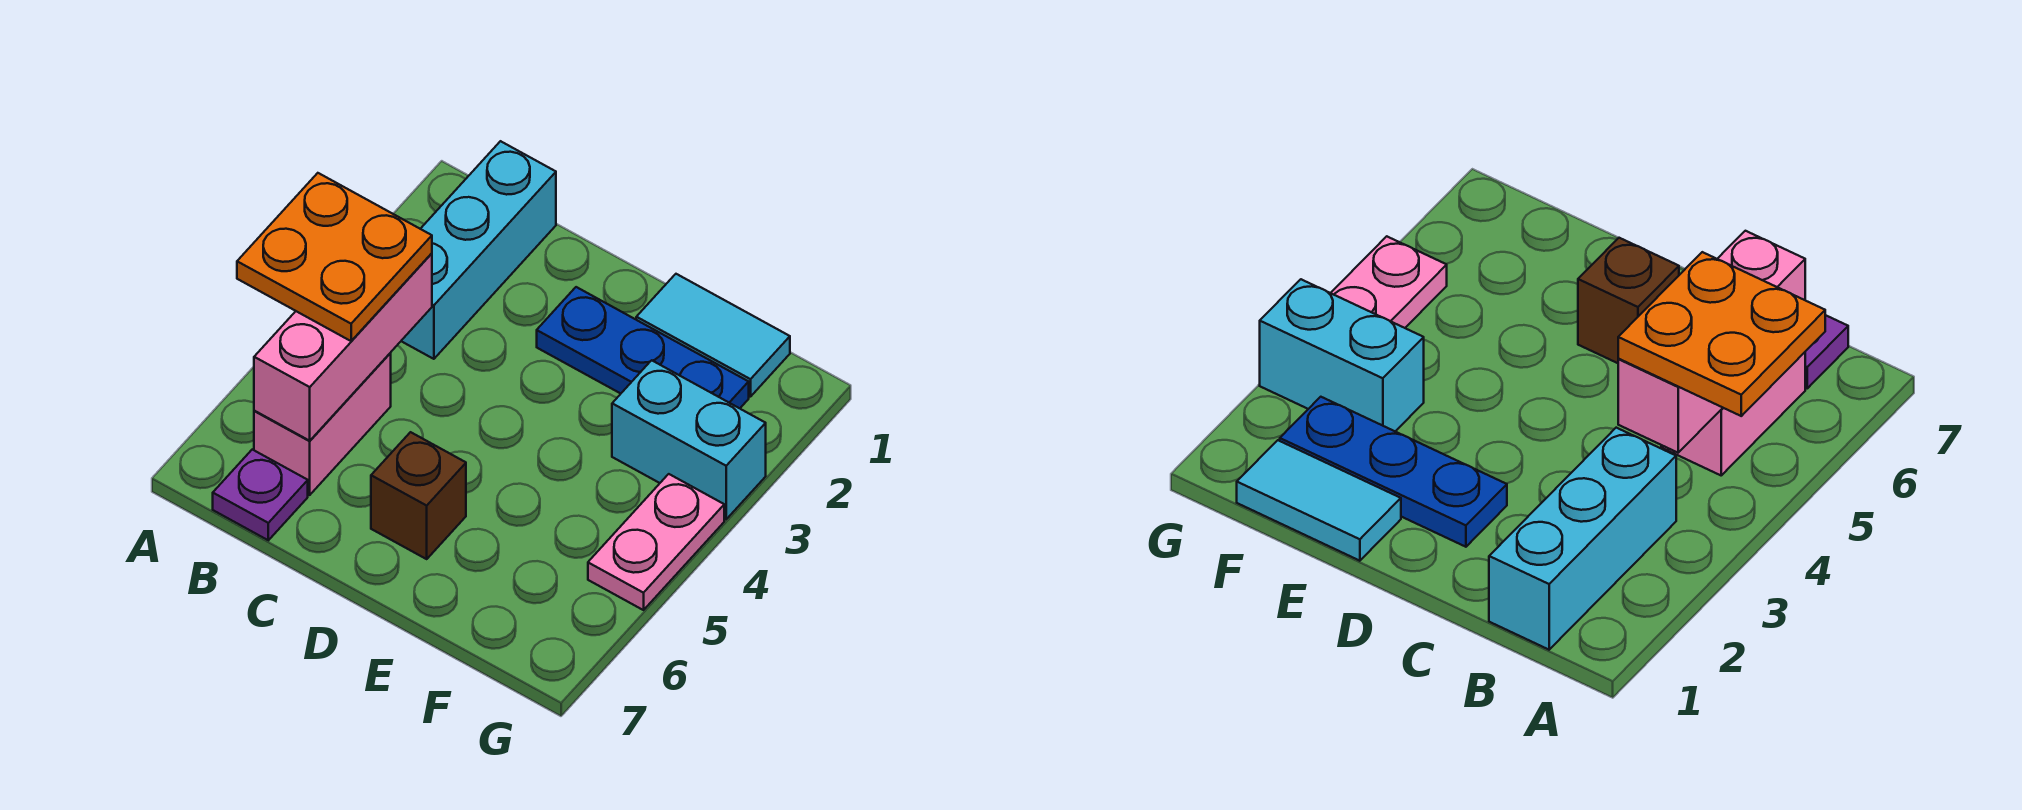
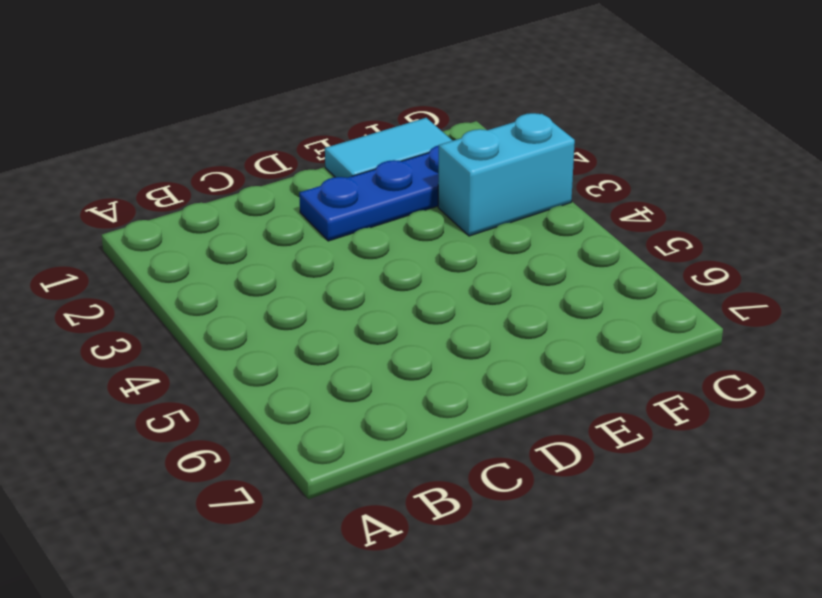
none -> cyan brick B1:B3 level 1
none -> pink brick B5:B6 level 1

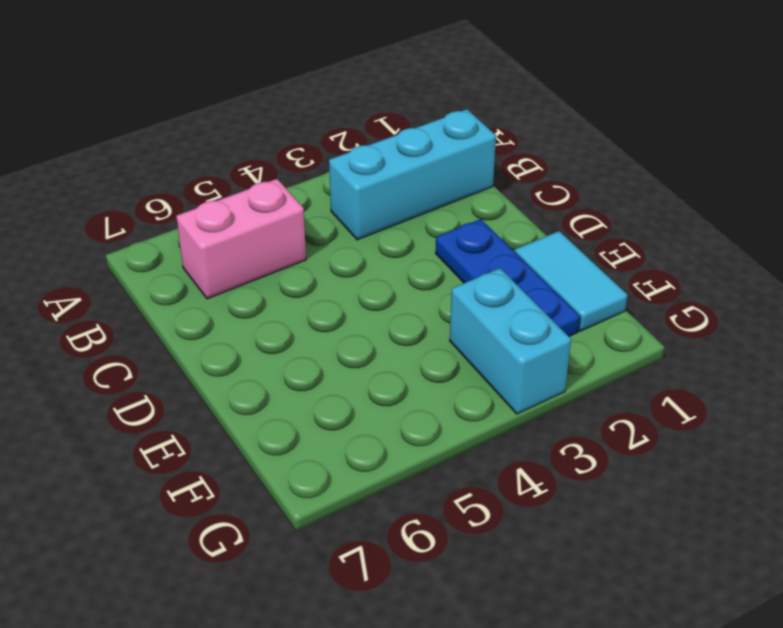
none -> purple plate B7 level 1
none -> brown brick D6 level 1

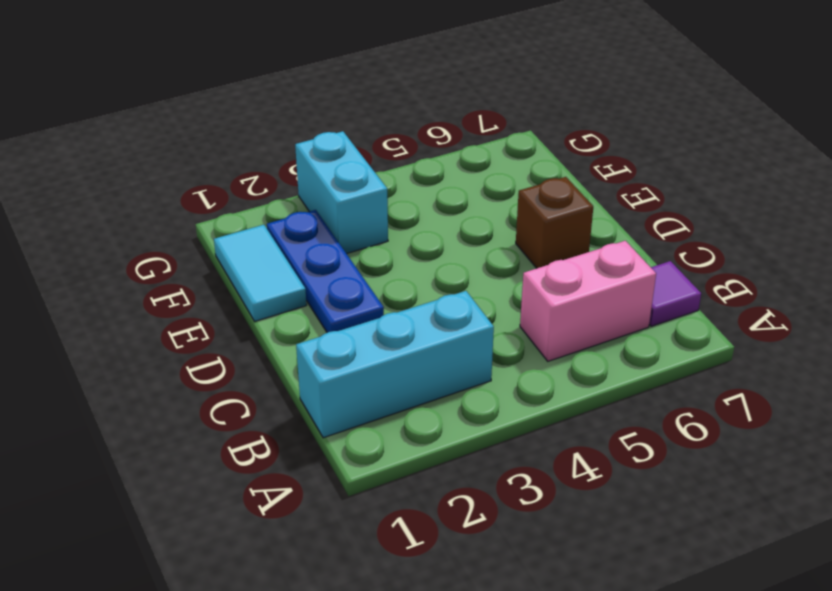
purple tile B7 level 1 -> purple plate B7 level 1
none -> pink plate G4:G5 level 1
none -> pink brick B4:B6 level 2

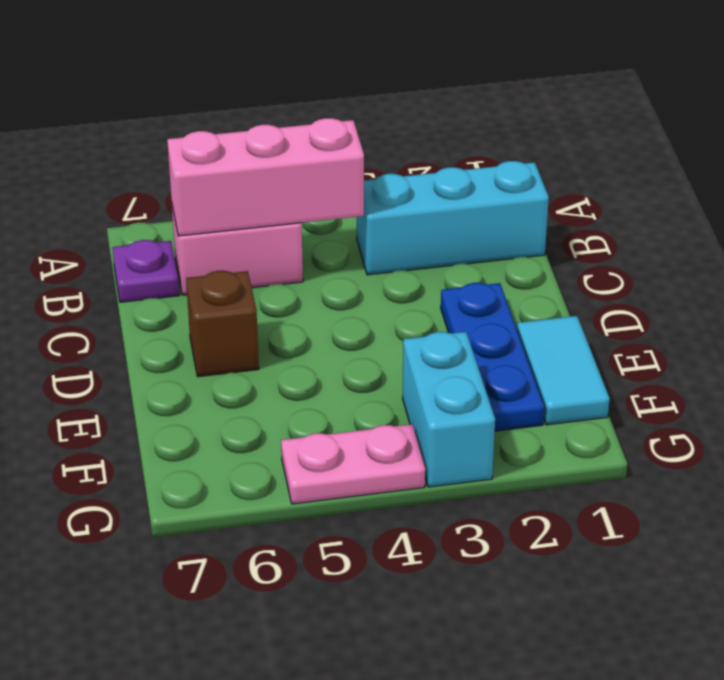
none -> orange plate A4:B5 level 3

